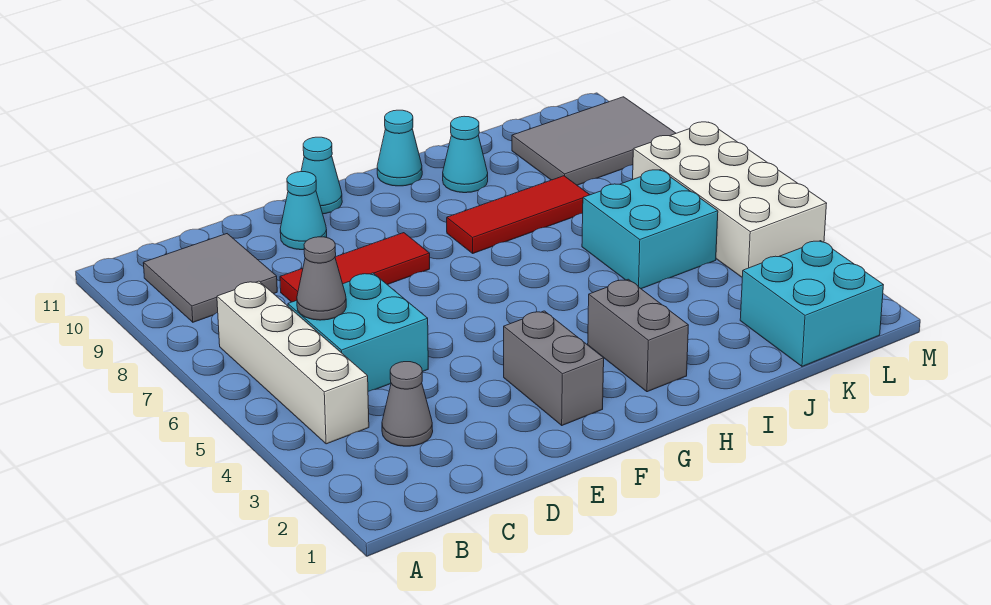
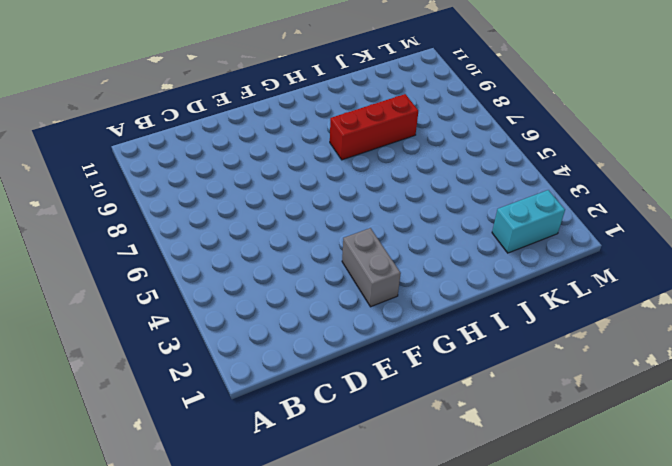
red brick H8:J8 level 1 -> red tile H8:J8 level 1
cyan brick K2:L2 level 1 -> cyan brick K1:L2 level 1
none -> white brick B4:B7 level 1
none -> grey tile B9:C10 level 1
none -> grey cone C3 level 1

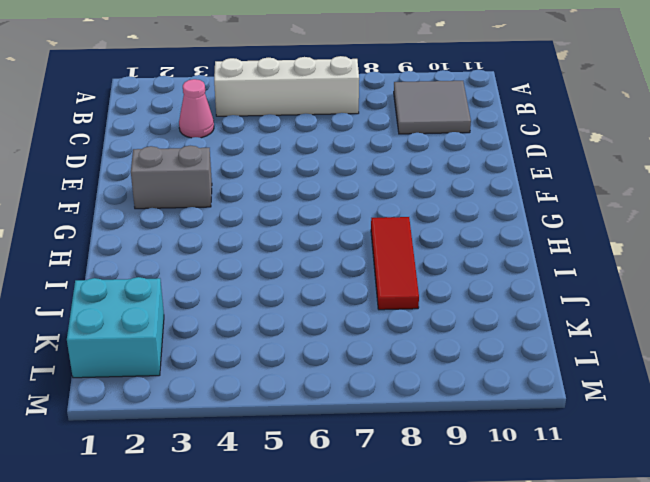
pink cone C3 level 1 -> grey cone C3 level 1
none -> cyan brick C5:D6 level 1
none -> red tile D8:F8 level 1
none -> cyan cone E10 level 1

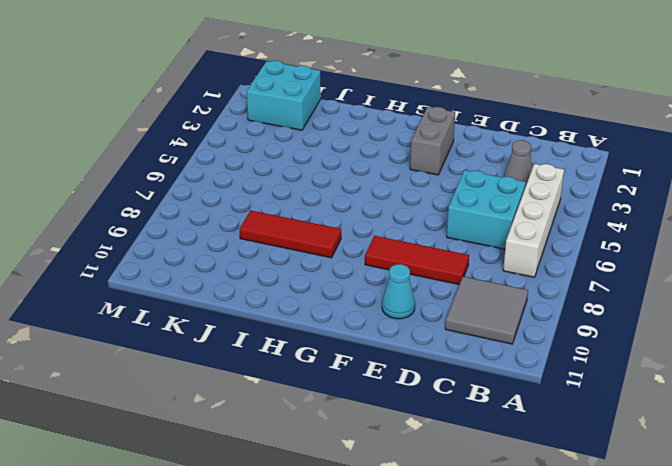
none -> cyan cone F11 level 1
none -> grey brick H2:H3 level 1
none -> cyan cone H11 level 1

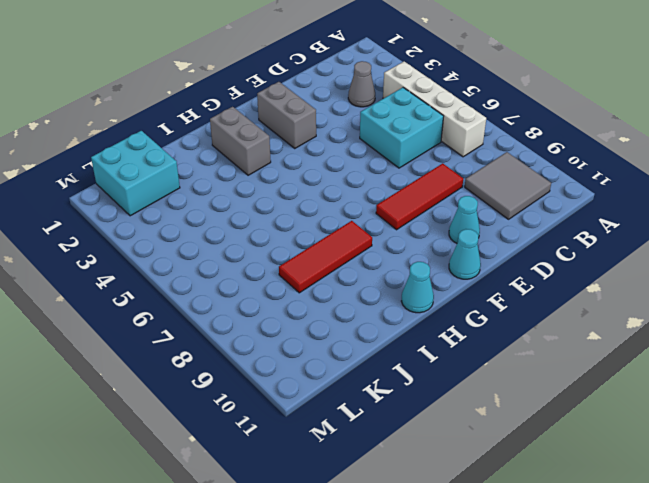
none -> cyan cone I10 level 1
none -> cyan brick J5:K6 level 1
none -> grey tile K9:M10 level 1

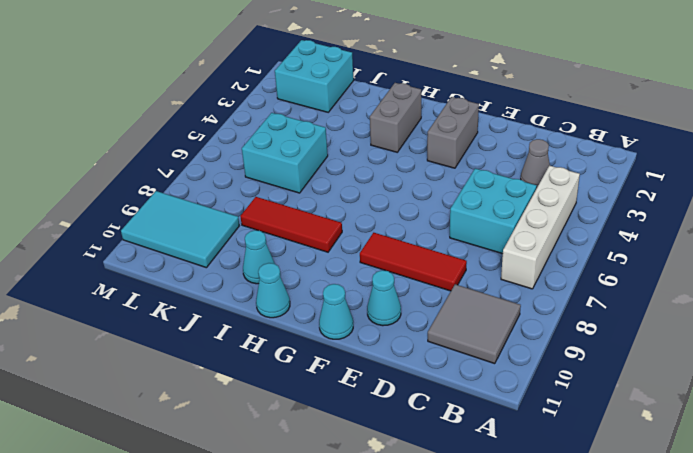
cyan tile K9:M10 level 1 -> grey tile K9:M10 level 1
none -> white brick L4:M7 level 1
none -> grey cone C6 level 2

